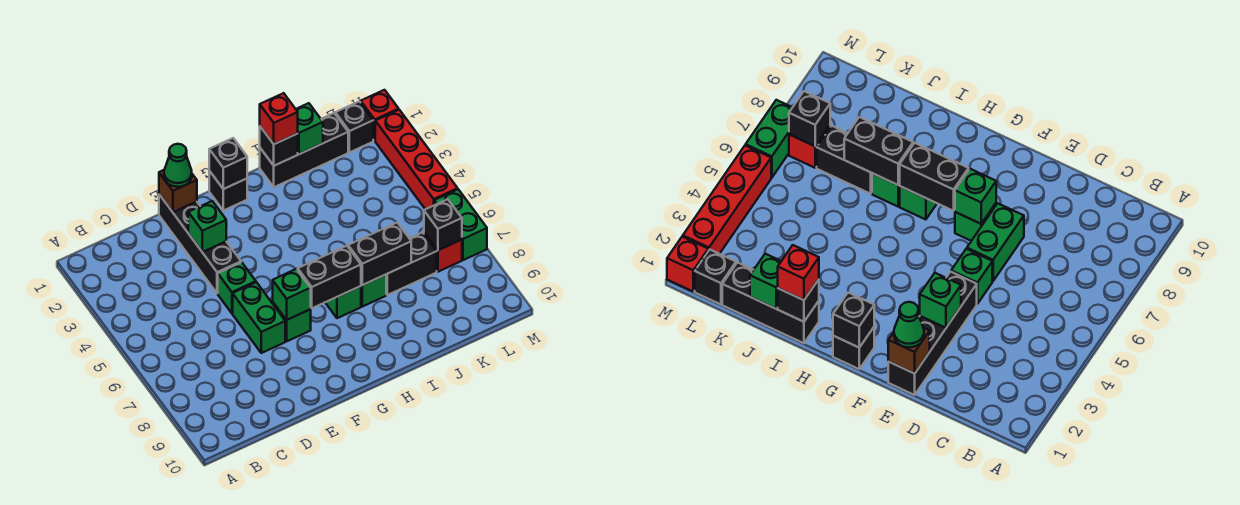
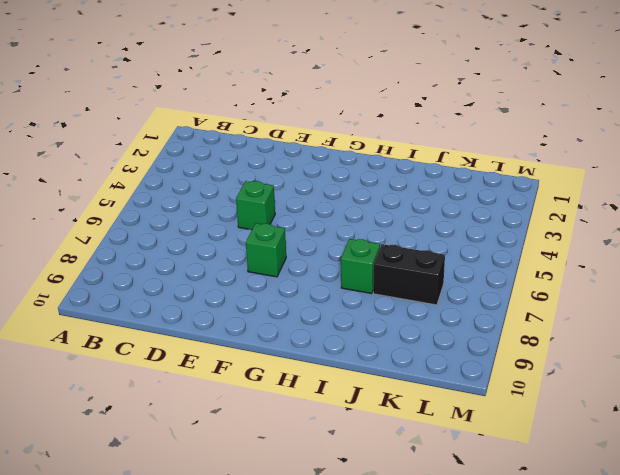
none -> black brick E1:E4 level 1
none -> green brick E6:E7 level 1
none -> black brick G1 level 1

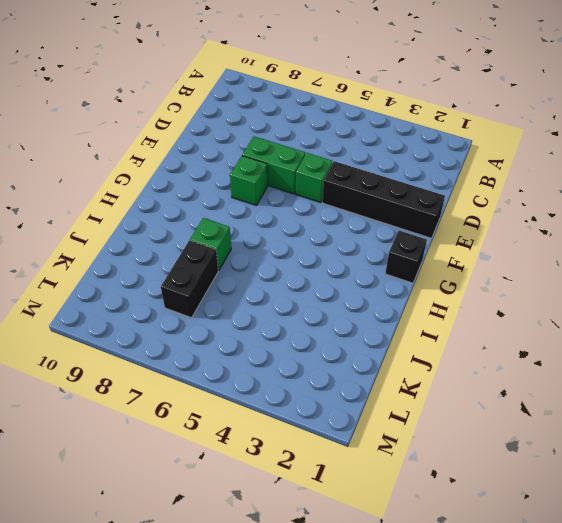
none -> green brick H7 level 1
none -> black brick I1:K1 level 1
none -> black brick L1 level 1

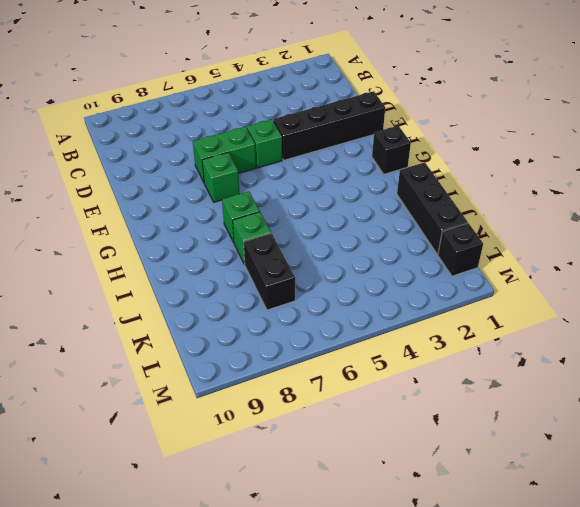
none -> red brick L7 level 1
none -> red brick M1 level 1
none -> red brick M2:M5 level 1

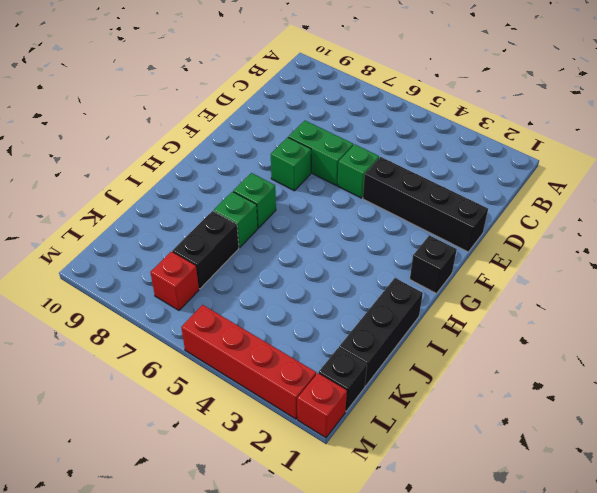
none -> green brick M6:M7 level 1
none -> brown brick E1 level 2
none -> green brick E3 level 2

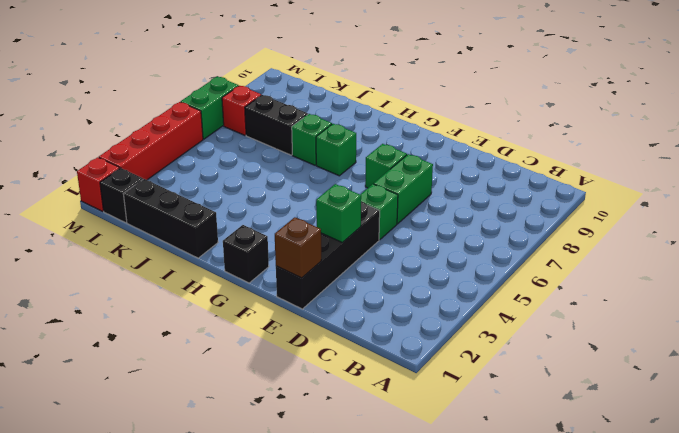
none -> green brick F7 level 2
none -> black brick G1 level 2
none -> black brick G7:H7 level 2

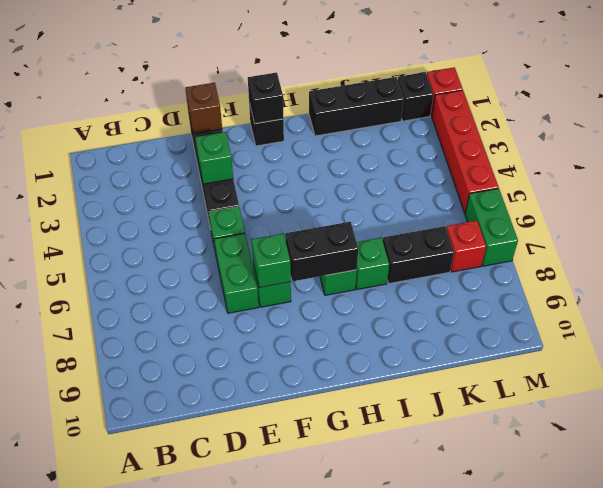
none -> black brick I1 level 2
none -> black brick I7:J7 level 2
none -> green brick J1 level 2

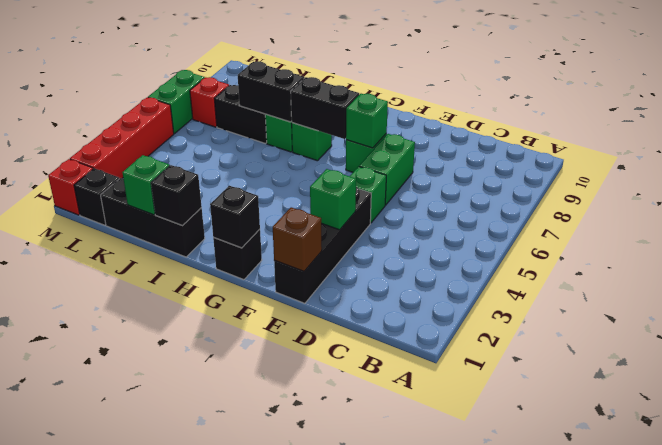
none -> black brick L7 level 2
none -> green cone E1 level 3
none -> red brick I1 level 3

